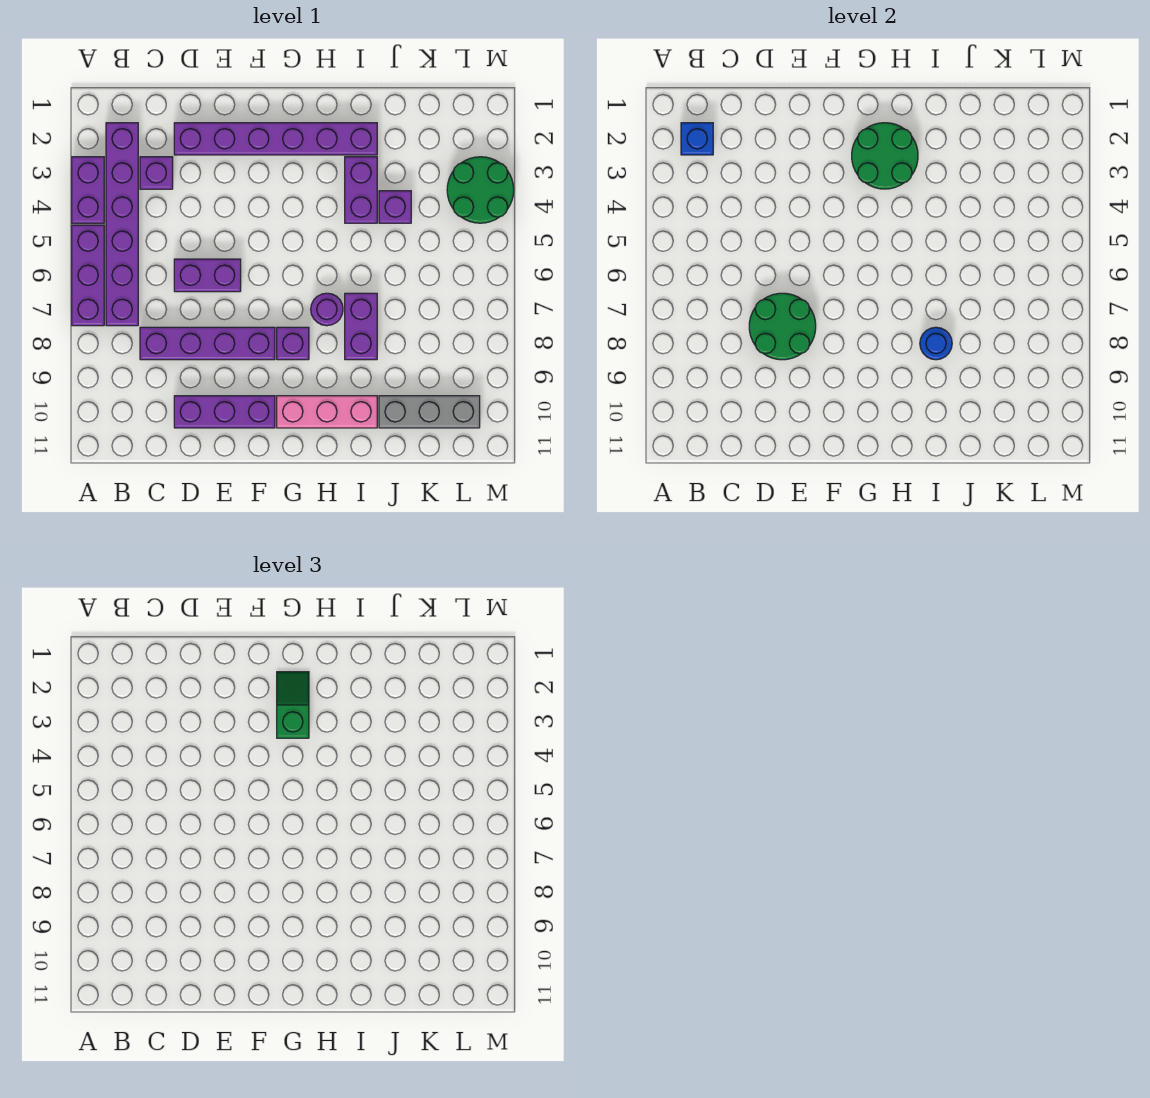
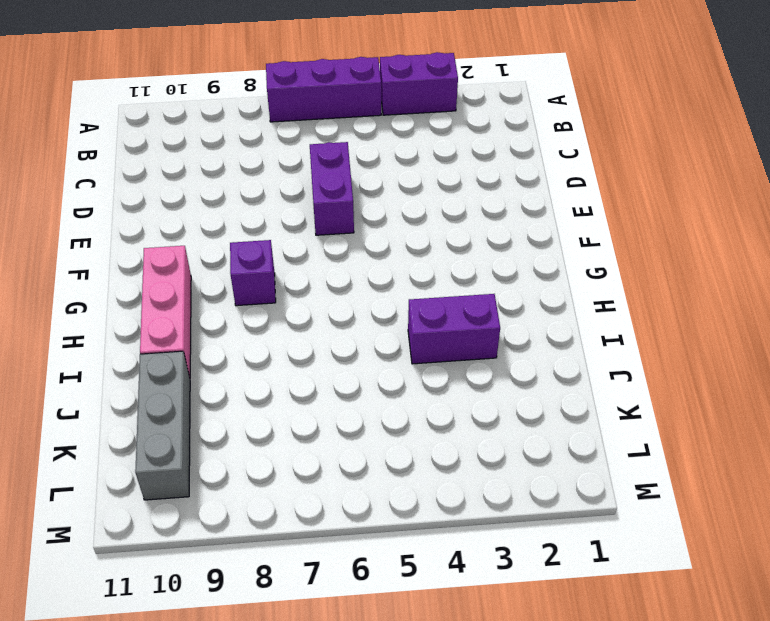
none -> purple brick B2:B7 level 1
none -> purple brick C3 level 1
none -> purple brick C8:F8 level 1

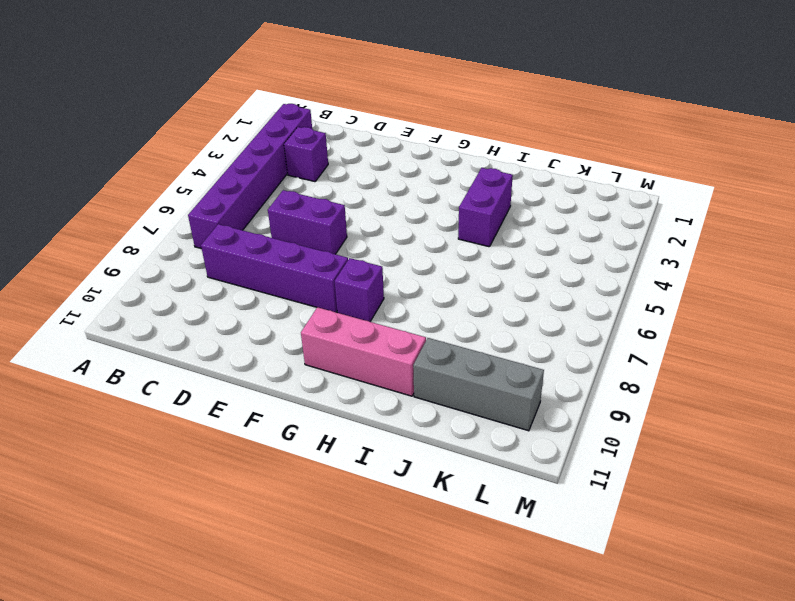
none -> purple brick A3:A4 level 1
none -> purple brick A5:A7 level 1
none -> purple brick D2:I2 level 1

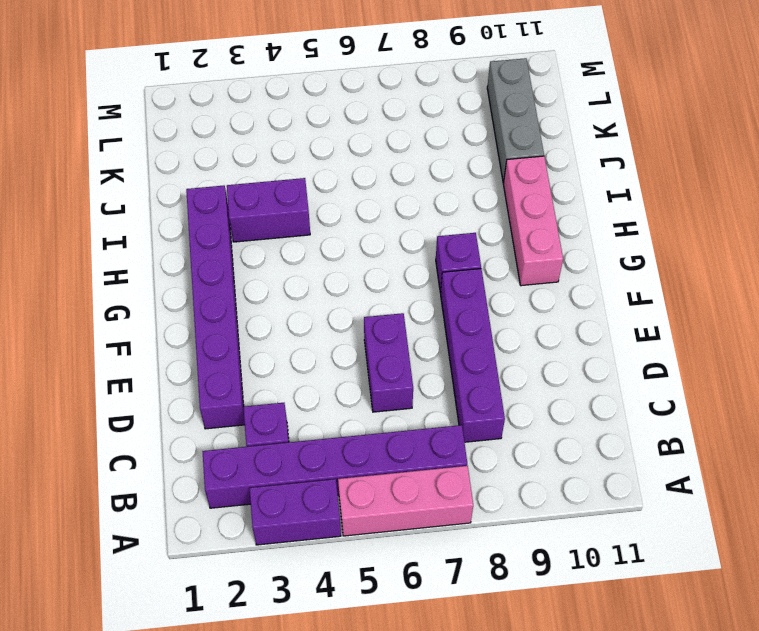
pink brick A5:A7 level 1 -> purple brick A5:A7 level 1
none -> purple brick D10:F10 level 1
none -> purple round brick H7 level 1
none -> purple brick I7:I8 level 1

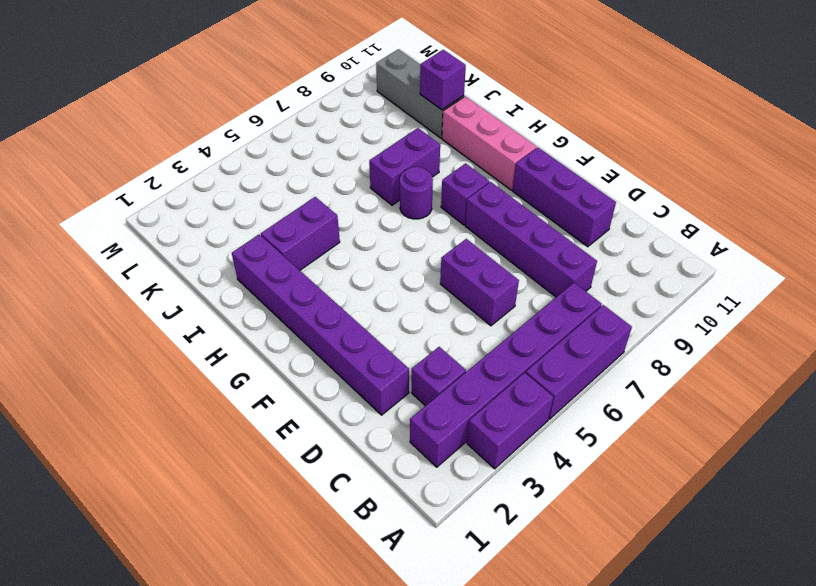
purple brick J10 level 2 -> purple brick J4 level 1
none -> green round brick L3:M4 level 1
none -> blue brick B2 level 2
none -> green round brick D7:E8 level 2

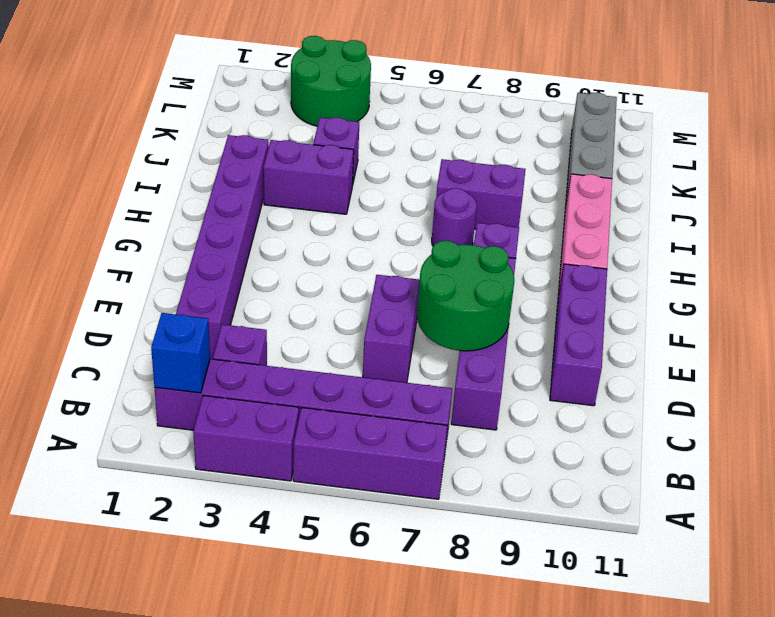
none -> green round brick G2:H3 level 2
none -> blue round brick I8 level 2
none -> green slope G2:G3 level 3 top 3

